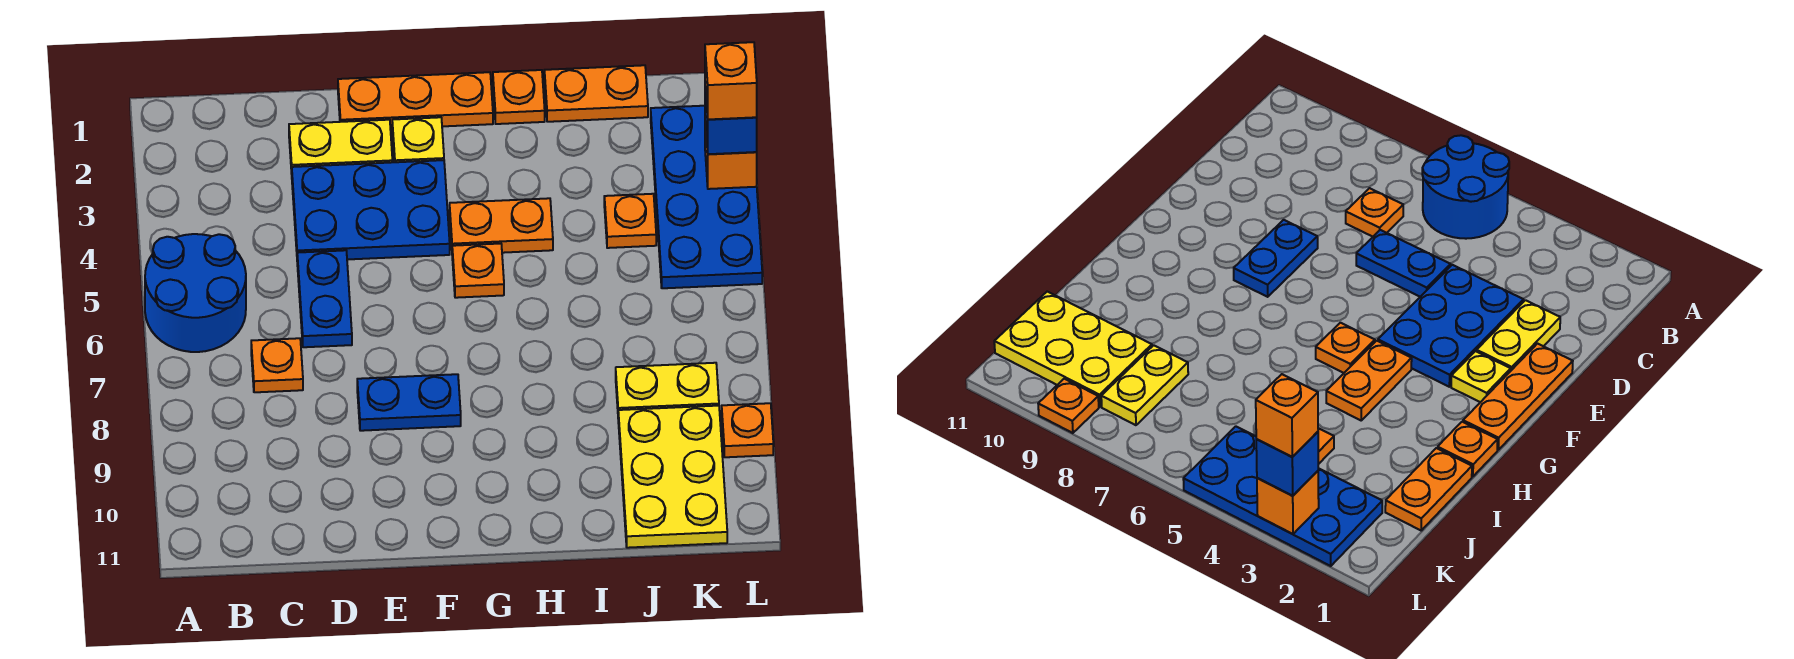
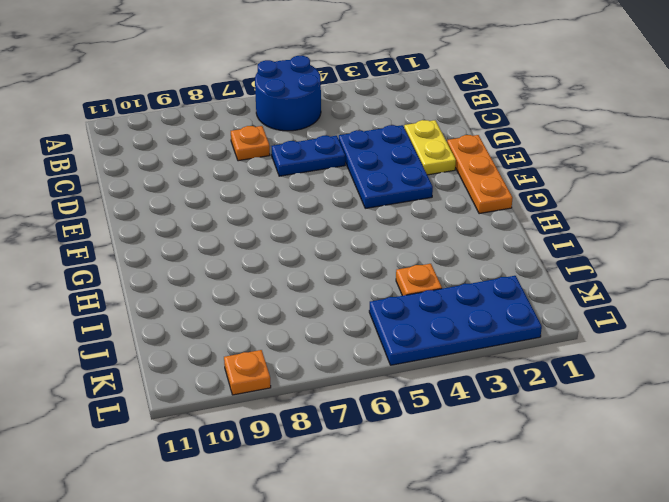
none -> blue plate E8:F8 level 1
none -> yellow plate F2 level 1
none -> orange plate G4:H4 level 1

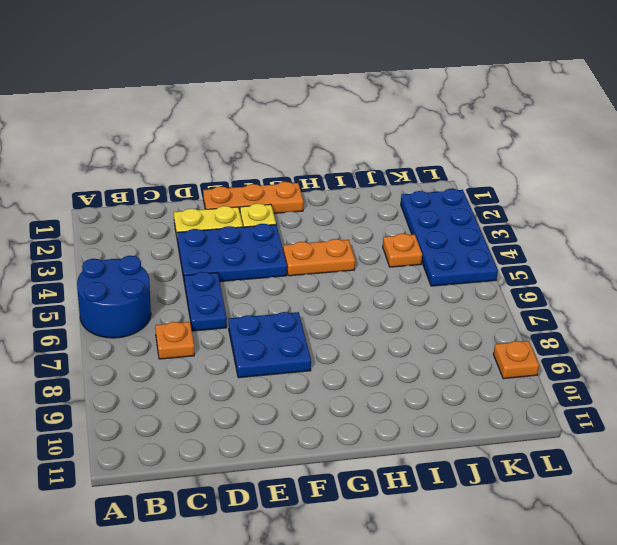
blue plate E7:F8 level 1 -> blue plate E8:F8 level 1
none -> orange plate G5 level 1
none -> orange plate H1 level 1
none -> orange plate I1:J1 level 1

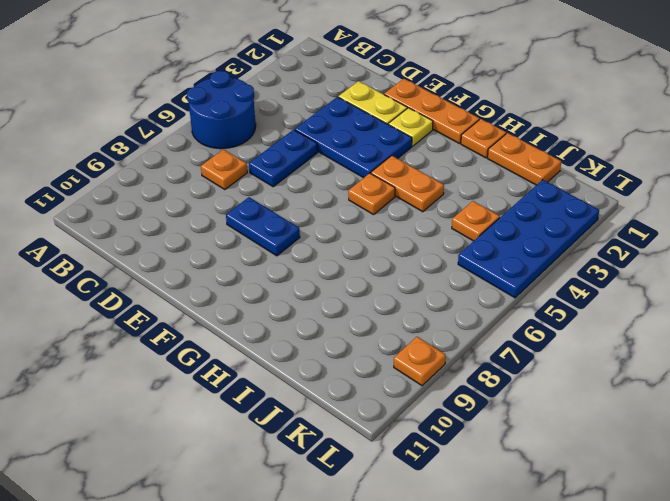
none -> yellow plate J8:K8 level 1
none -> yellow plate J9:K11 level 1
none -> orange brick L3 level 2

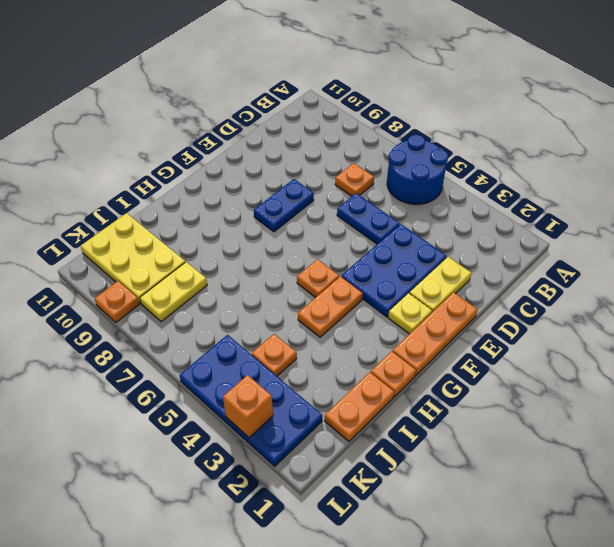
none -> blue brick L3 level 3
none -> orange brick L3 level 4

